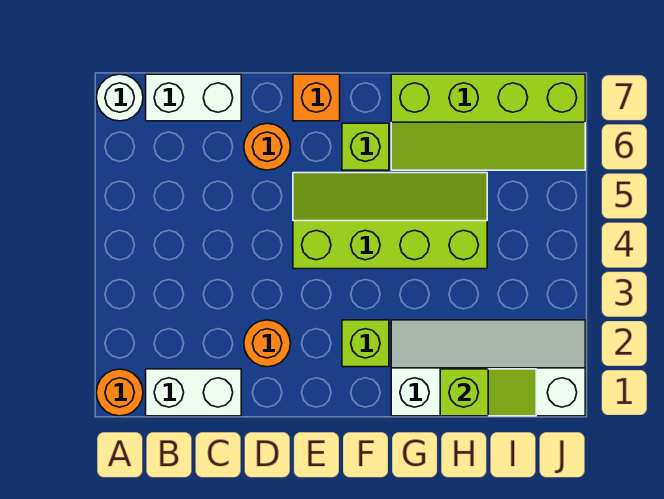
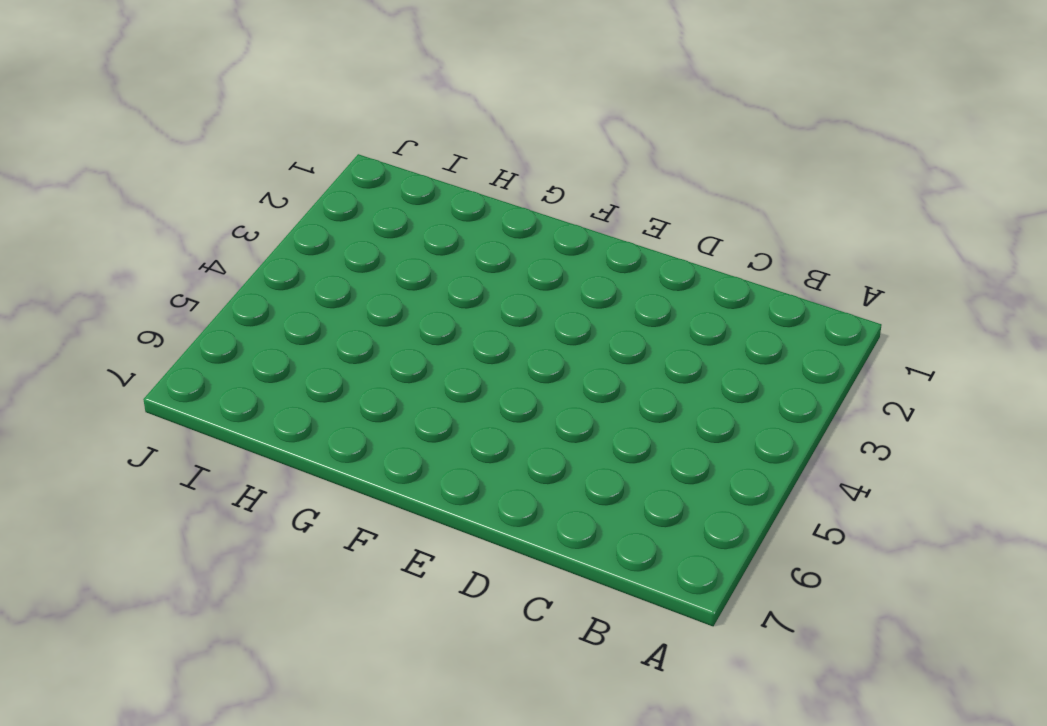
none -> orange round brick A1 level 1
none -> white round brick A7 level 1
none -> white brick B1:C1 level 1

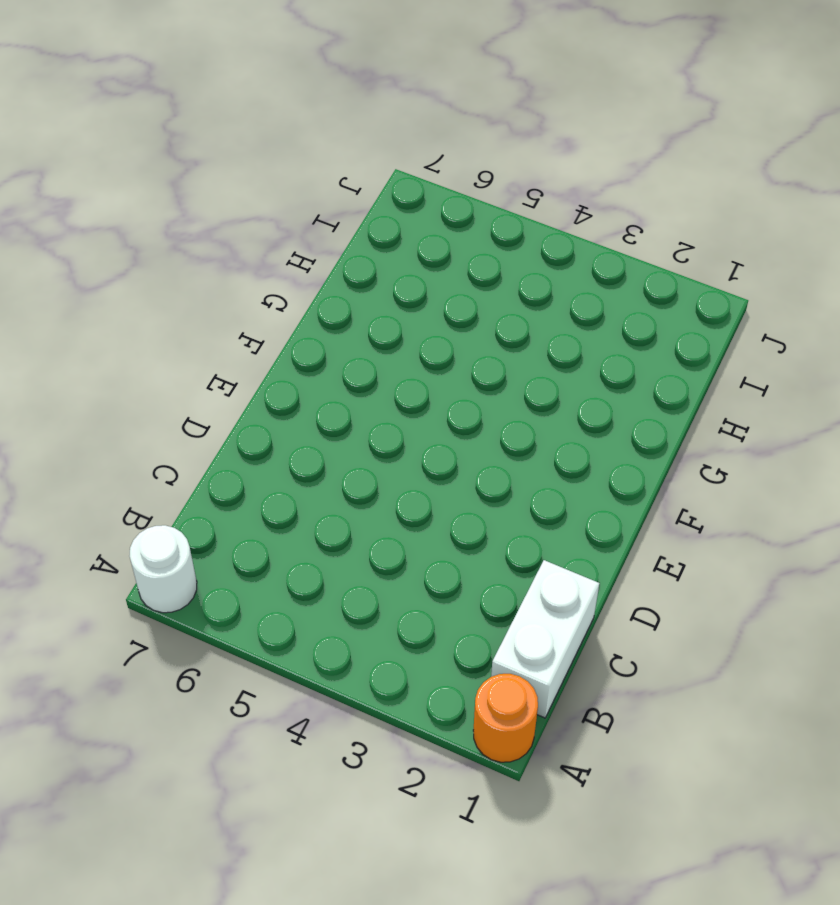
none -> white brick B7:C7 level 1
none -> orange round brick D2 level 1
none -> orange round brick D6 level 1

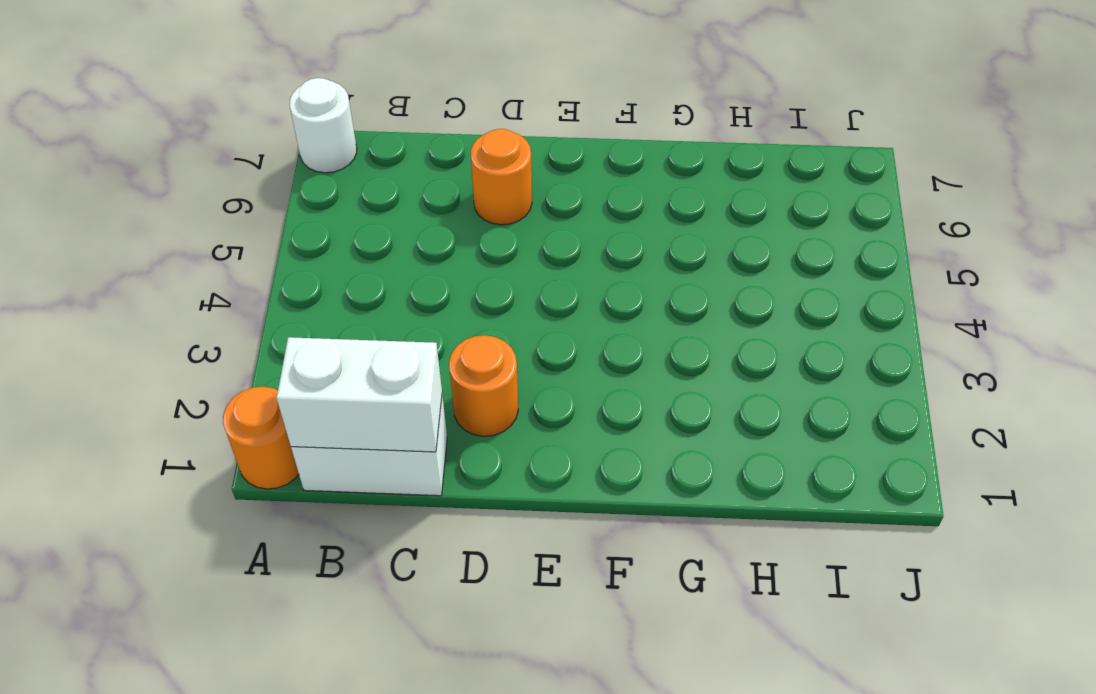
white brick B1:C1 level 2 -> white brick B7:C7 level 1
none -> lime slope E4:H5 level 1 top 4
none -> orange brick E7 level 1
none -> lime brick F2 level 1

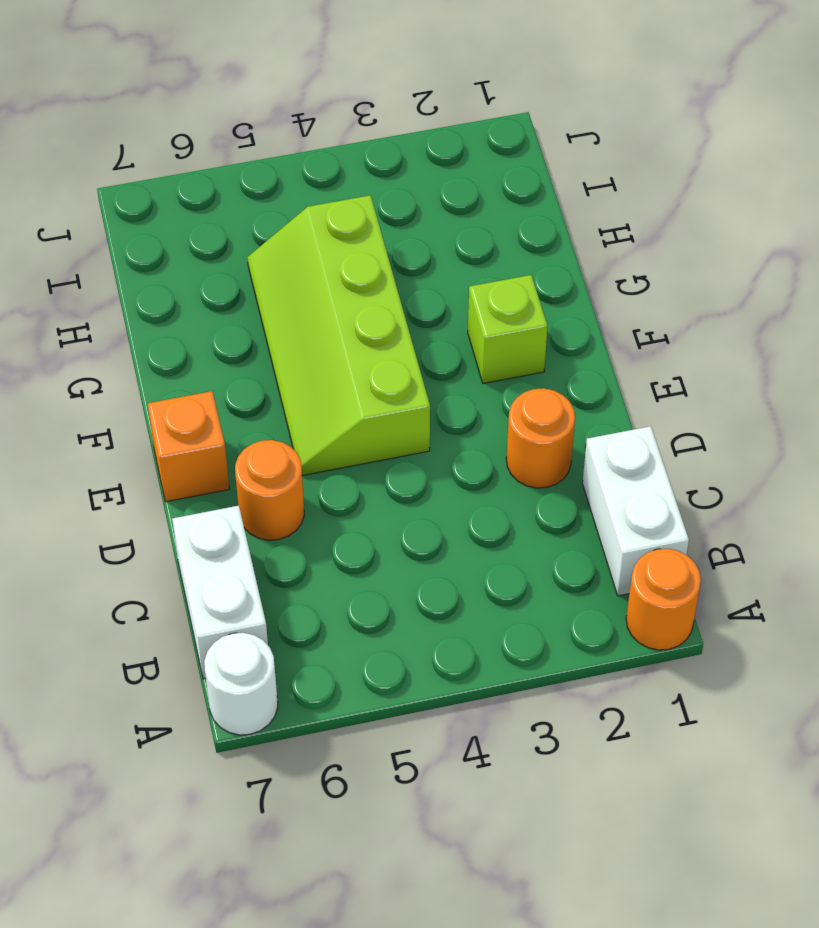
none -> lime brick F6 level 1
none -> white slope G1:J2 level 1 top 1
none -> lime slope G6:J7 level 1 top 7

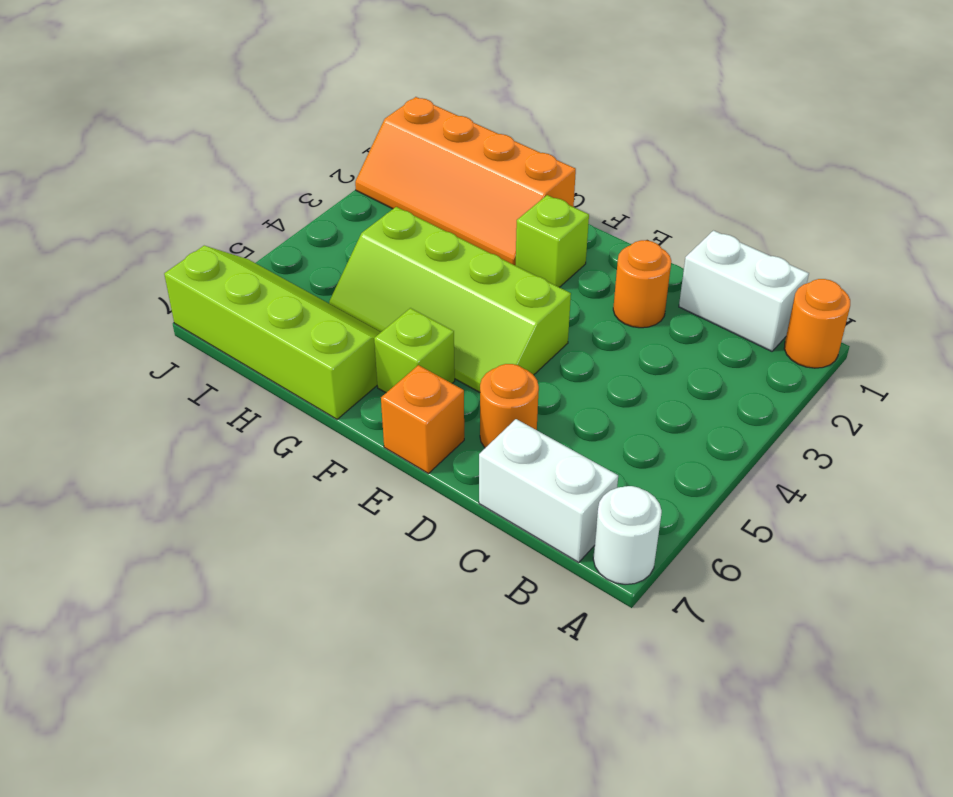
orange slope G1:J2 level 1 top 1 -> white slope G1:J2 level 1 top 1
none -> lime slope H1:I1 level 2 top H

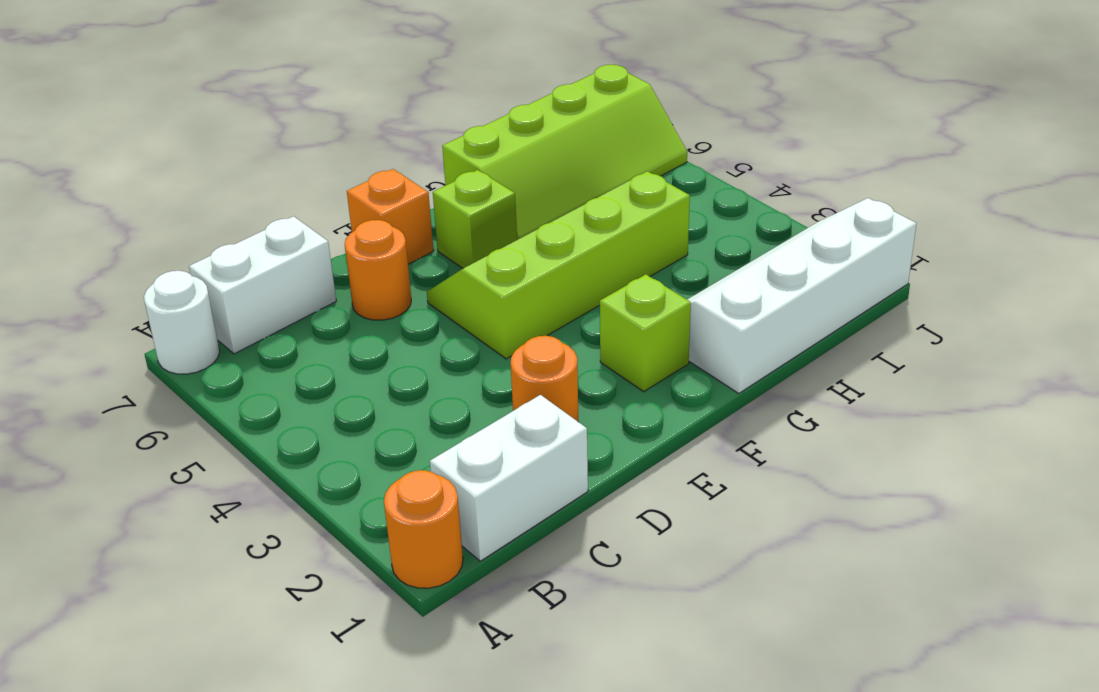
none -> lime slope H1:I1 level 2 top H

